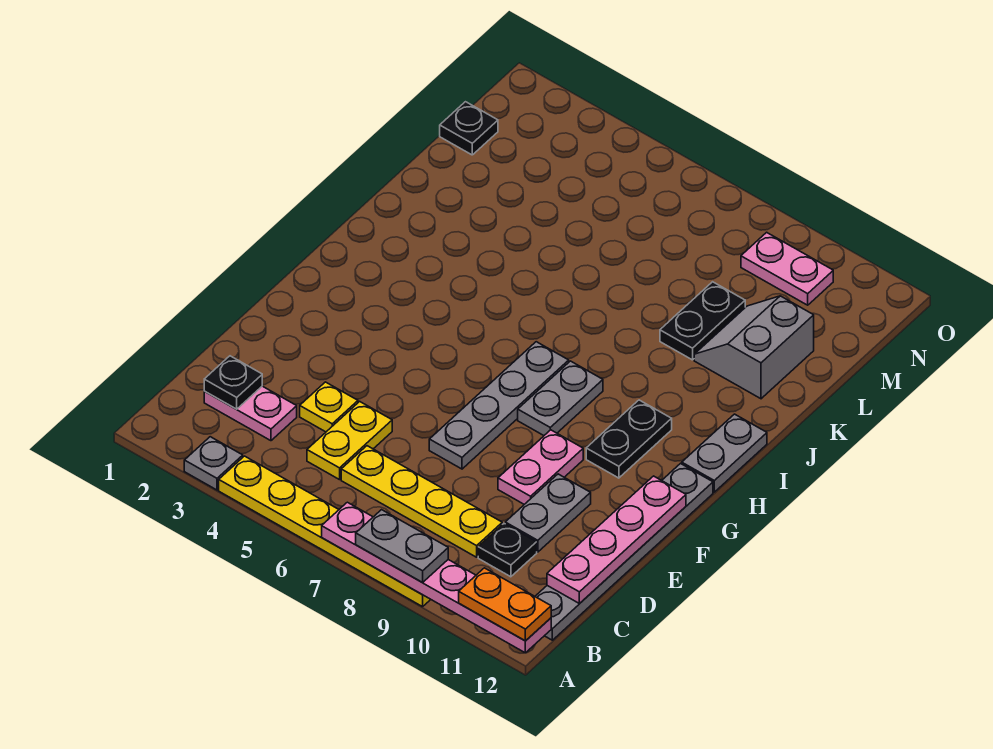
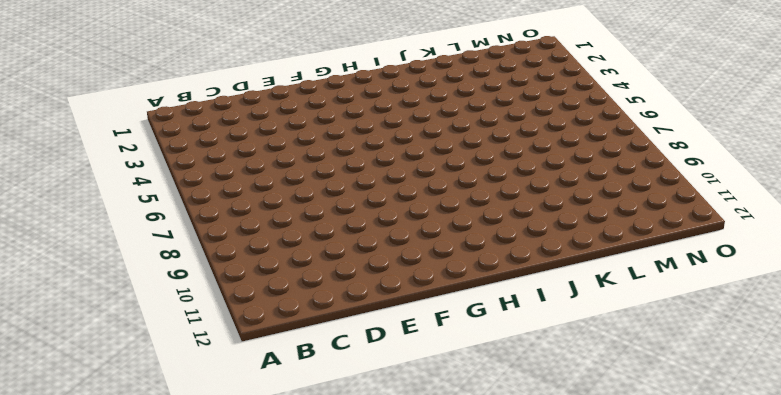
none -> grey plate A3 level 1
none -> yellow plate A4:A9 level 1
none -> grey plate B12:G12 level 1

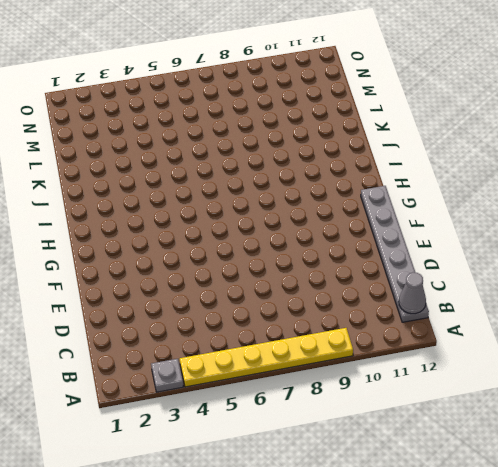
grey cone B12 level 2 -> none
none -> pink plate C2:C3 level 1
none -> yellow plate C5:D5 level 1
none -> yellow plate C6:C9 level 1

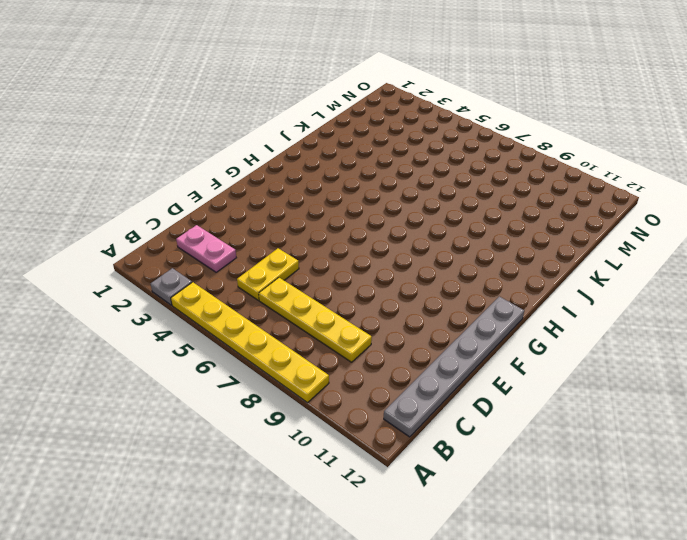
none -> black plate C10 level 1
none -> yellow plate D4 level 1
none -> grey plate D10:E10 level 1

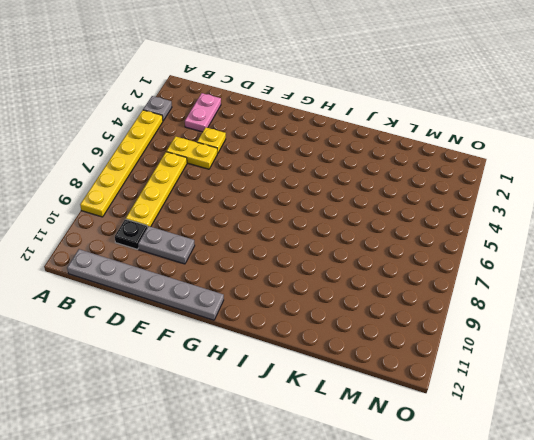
none -> grey plate E7:H7 level 1
none -> pink plate E9:F9 level 1
none -> grey plate G8:H8 level 1

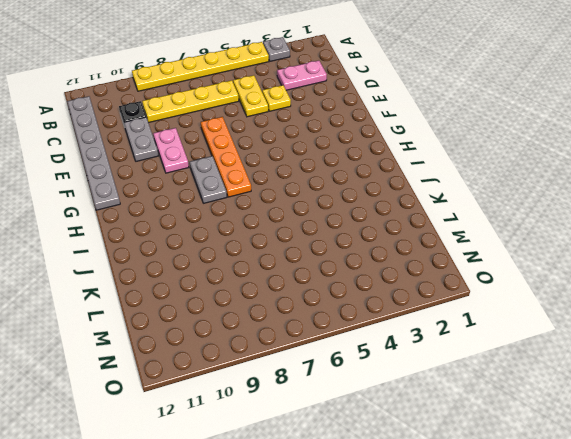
orange plate E7:H7 level 1 -> grey plate E7:H7 level 1
none -> black plate G10:H10 level 1
none -> grey plate H12:I12 level 1
none -> black plate K9:L9 level 1

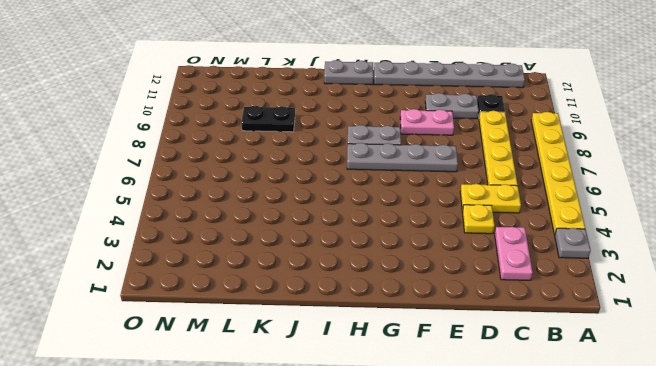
none -> black plate G10:H10 level 1
none -> grey slope K10:L11 level 1 top 11
none -> black plate M1 level 1

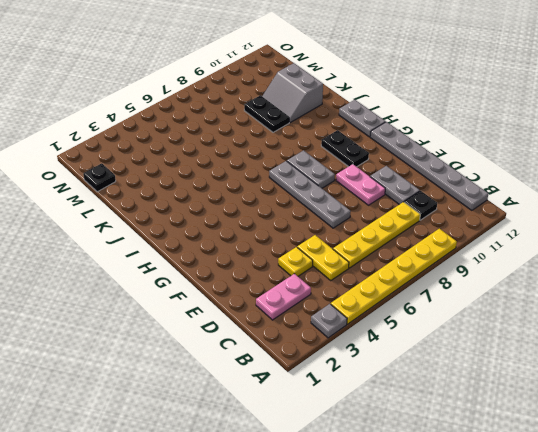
none -> pink plate N9:N10 level 1
none -> pink plate A7:A12 level 2
none -> black plate C2 level 2

